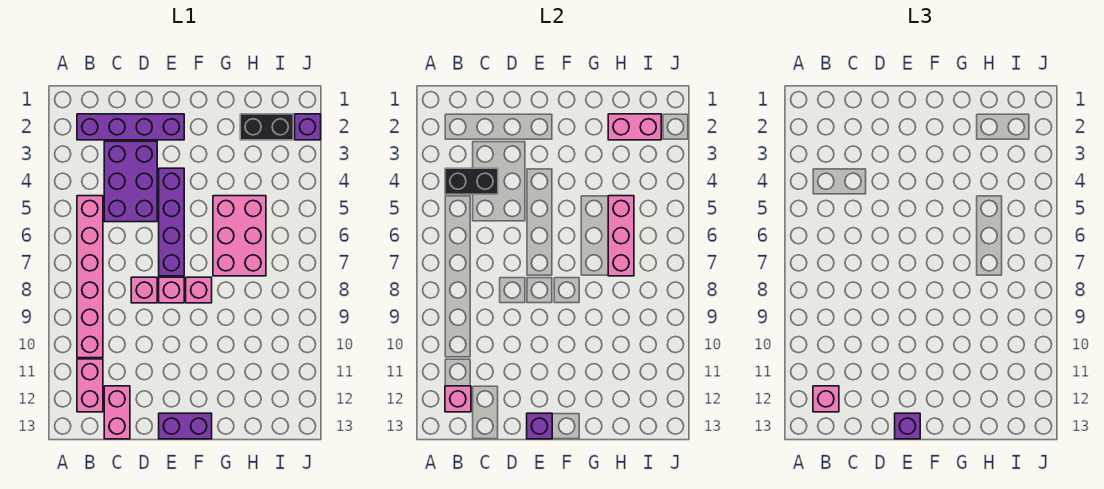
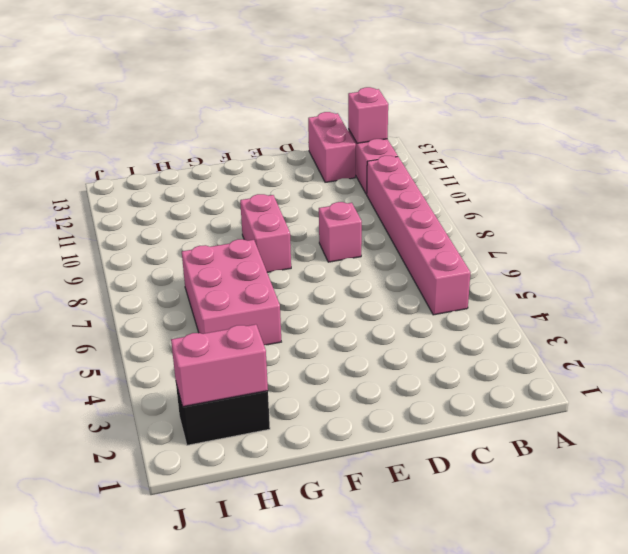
pink brick F8:F9 level 1 -> pink brick F8 level 1
none -> purple brick B2:E2 level 1
none -> purple brick C3:D5 level 1
none -> purple brick E4:E7 level 1

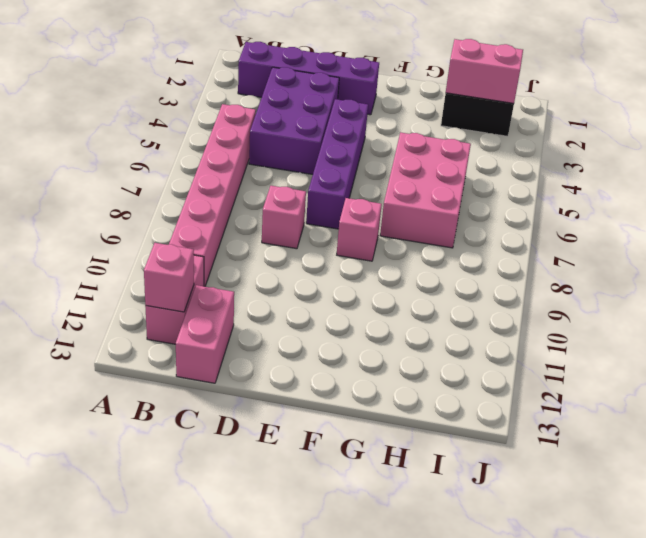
none -> pink brick E8 level 1
none -> purple brick E13:F13 level 1
none -> purple brick J2 level 1

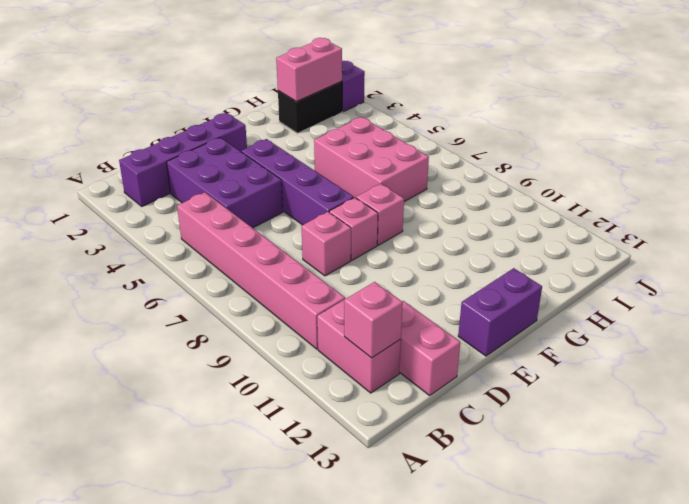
none -> black brick B4:C4 level 2
none -> purple brick E13 level 2
none -> pink brick H5:H7 level 2

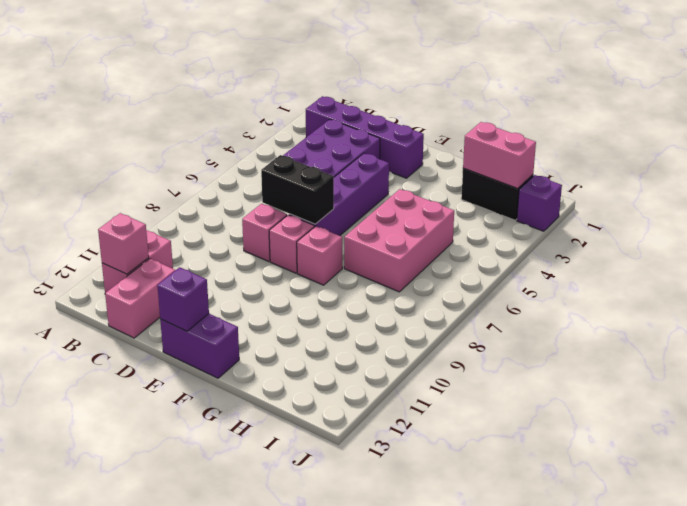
black brick D7:E7 level 2 -> black brick B4:C4 level 2
none -> pink brick B5:B10 level 1
none -> pink brick H5:H7 level 2
none -> pink brick B12 level 3

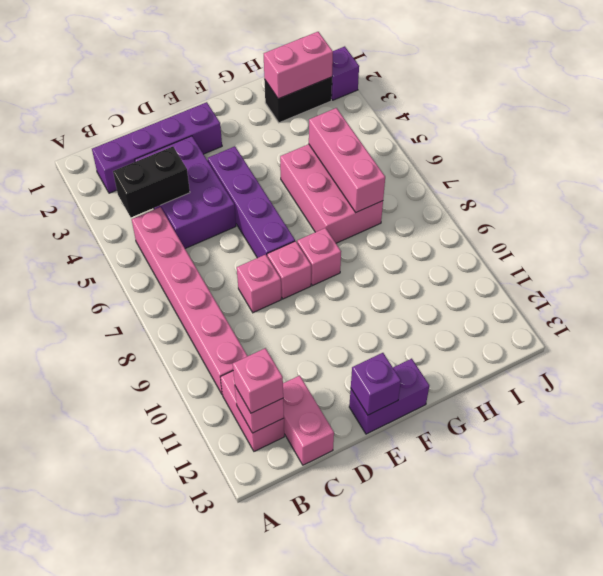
none -> purple brick E13 level 3

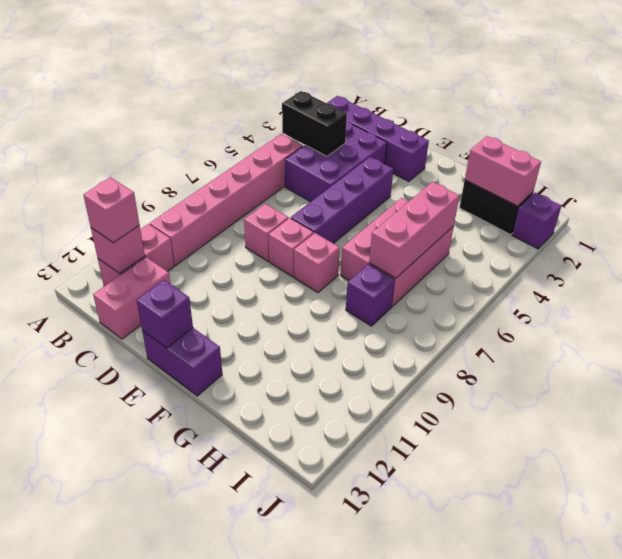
purple brick H8 level 1 -> purple brick E13 level 3

